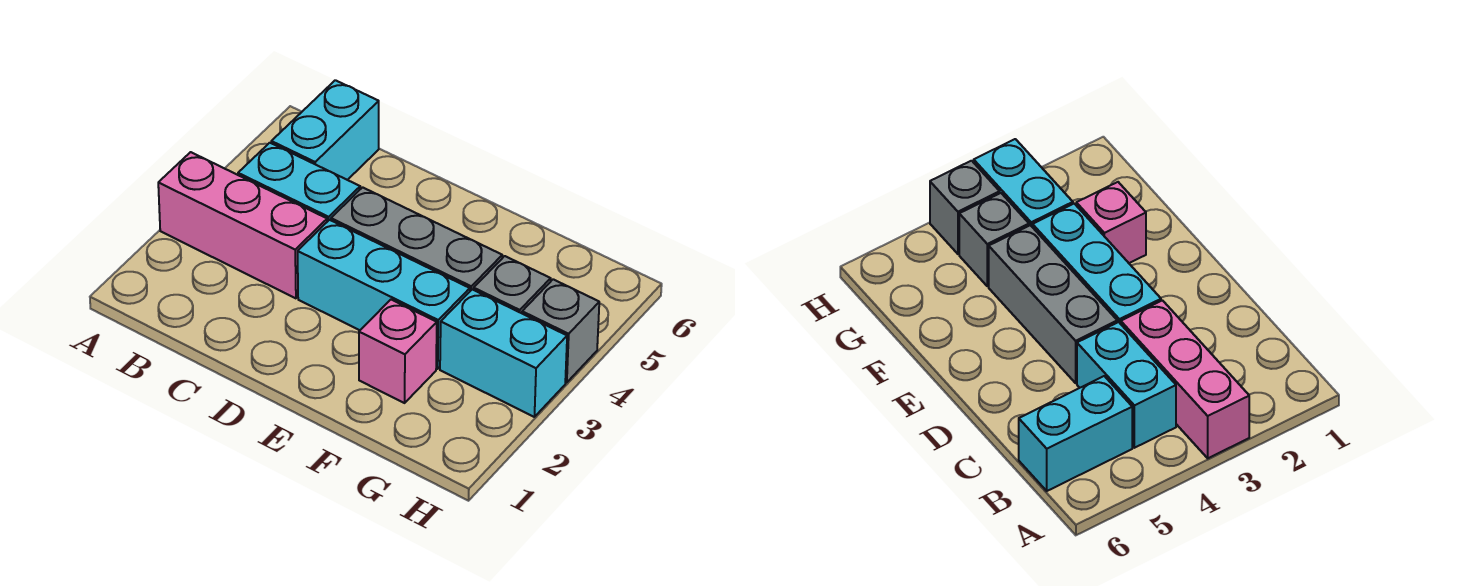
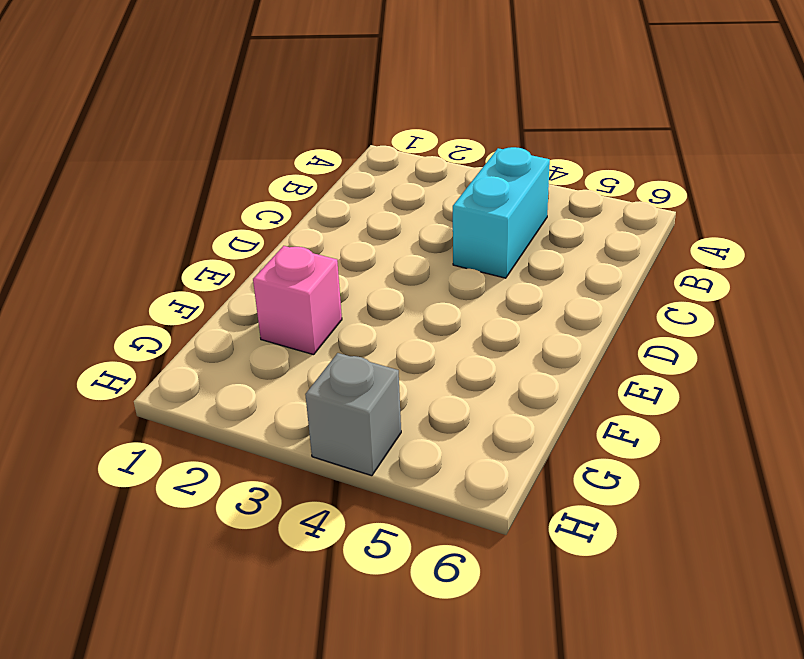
none -> pink brick A3:C3 level 1
none -> cyan brick B5:B6 level 1

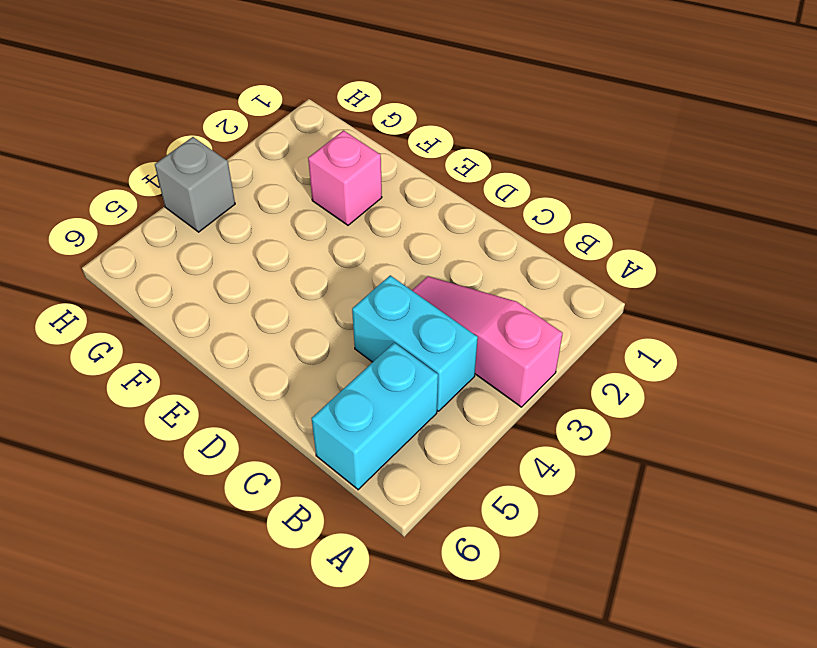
pink slope A3:C3 level 1 top A -> pink brick A3:C3 level 1
none -> cyan brick D3:F3 level 1
none -> grey brick D4:F4 level 1

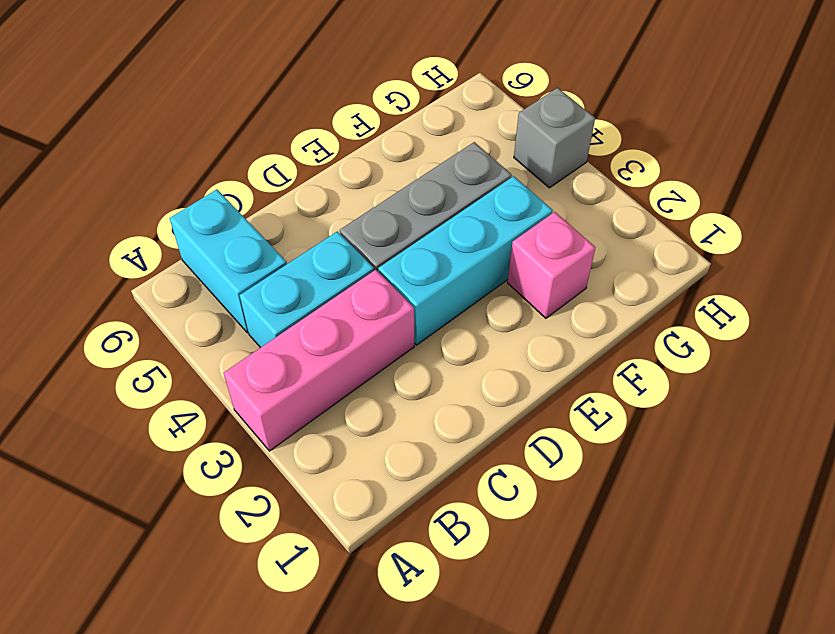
none -> cyan brick G3:H3 level 1
none -> grey brick G4 level 1

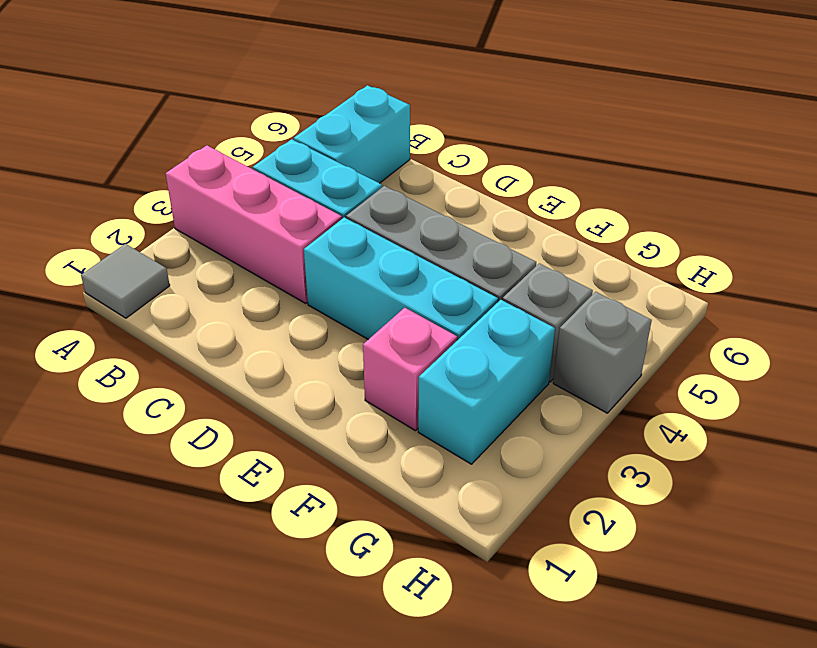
grey tile A1 level 1 -> none
cyan brick G2:G3 level 1 -> cyan brick G3:H3 level 1

